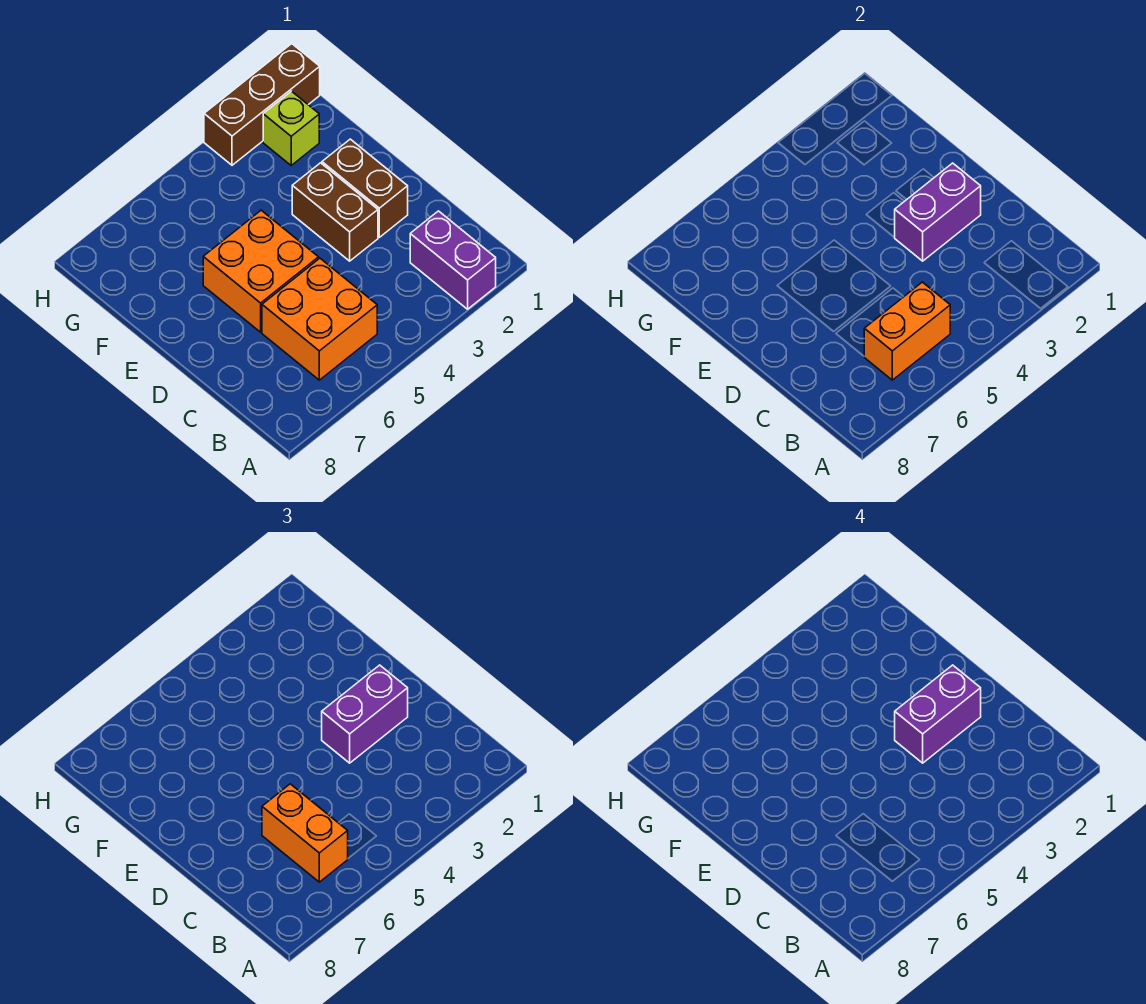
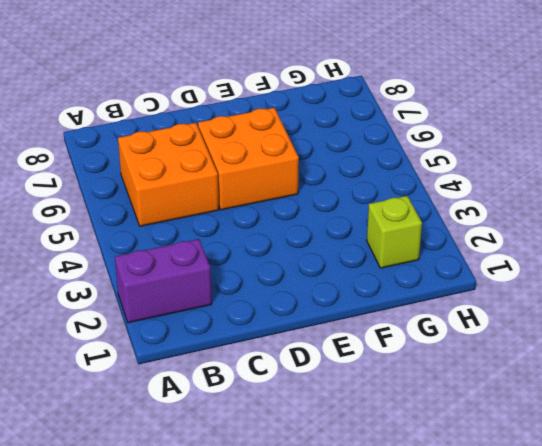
none -> brown brick D2:E2 level 1
none -> brown brick D3:E3 level 1
none -> brown brick H1:H3 level 1

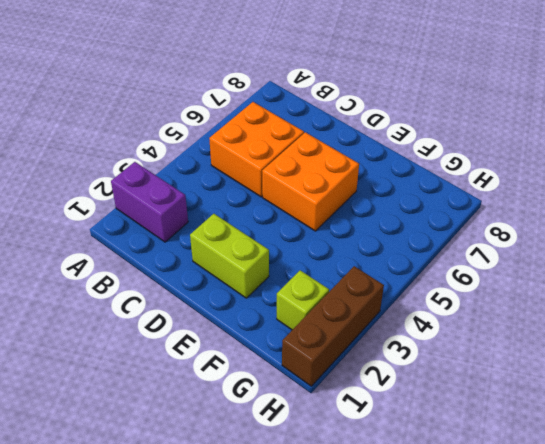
lime brick D2:E2 level 1 -> brown brick D2:E2 level 1
none -> brown brick D3:E3 level 1
none -> orange brick B5:B6 level 2
none -> purple brick D2:D3 level 2

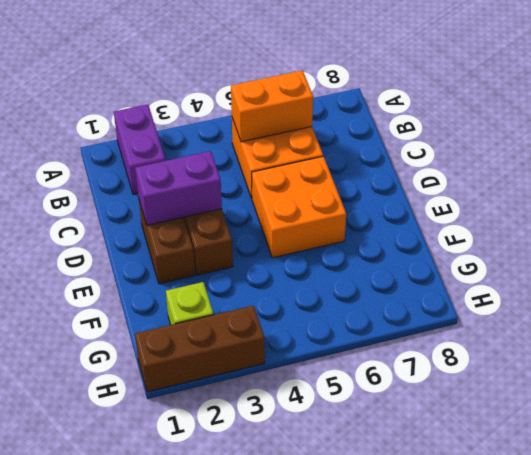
none -> orange brick B6:C6 level 3
none -> purple brick D2:D3 level 3
none -> purple brick D2:D3 level 4

